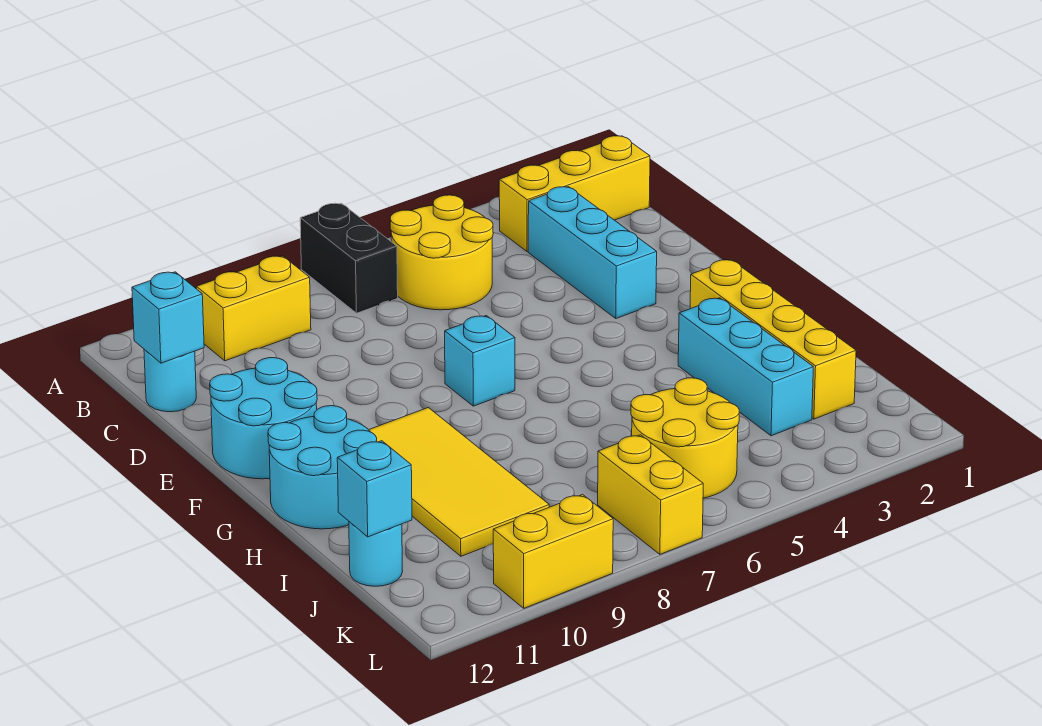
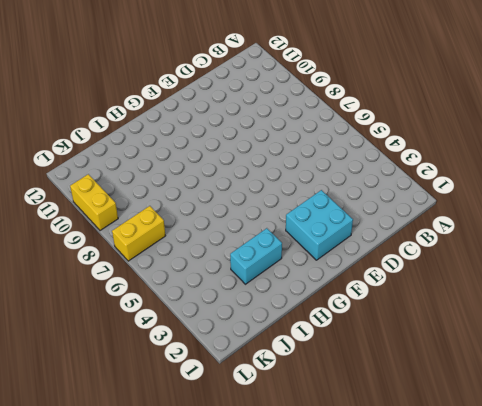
cyan brick E2:F3 level 1 -> cyan brick C3:E3 level 1
cyan brick H3:I3 level 1 -> cyan brick H3:J3 level 1
none -> black brick A7:B7 level 1
none -> yellow brick B1:B3 level 1
none -> yellow round brick B5:C6 level 1

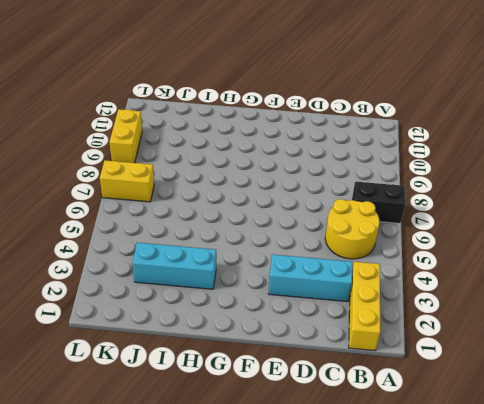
none -> yellow brick B9:B10 level 1
none -> cyan round brick C12 level 1
none -> cyan round brick E11:F12 level 1

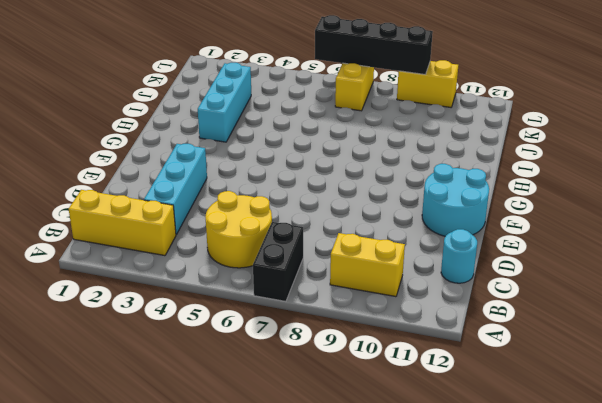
black brick L6:L9 level 2 -> none
none -> cyan brick F7 level 1
none -> yellow brick G2:J2 level 1
none -> yellow tile G9:J10 level 1

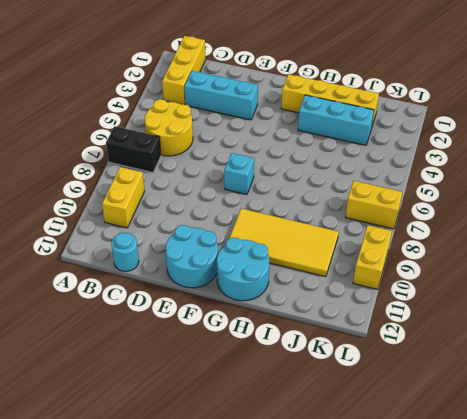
none -> yellow round brick J5:K6 level 1
none -> cyan round brick J12 level 1
none -> cyan brick C12 level 2

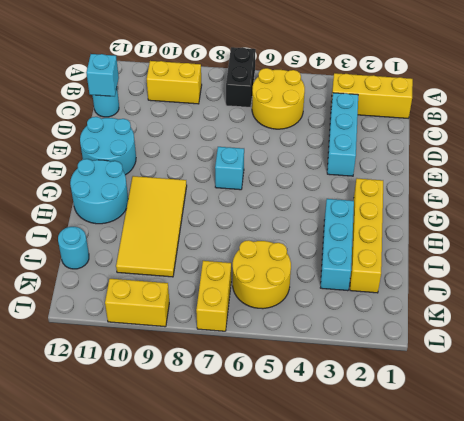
none -> cyan brick J12 level 2

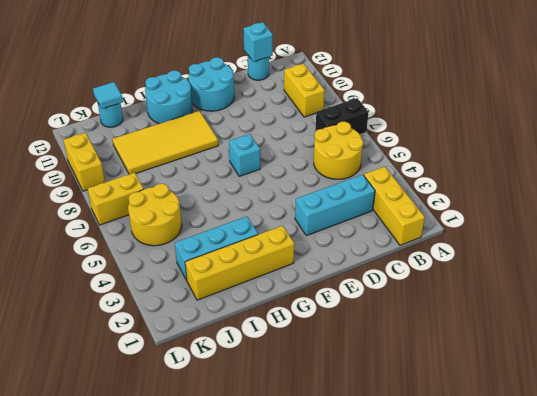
cyan tile J12 level 2 -> cyan brick J12 level 2

